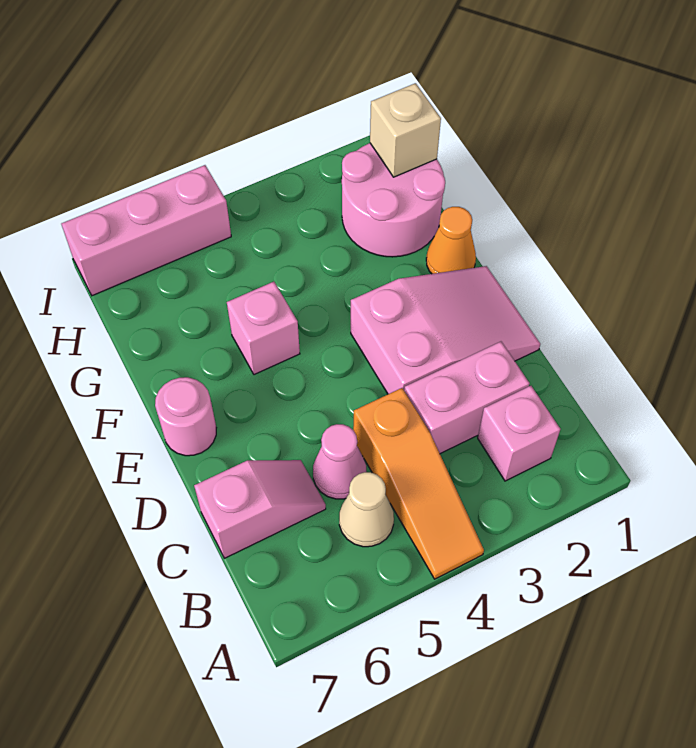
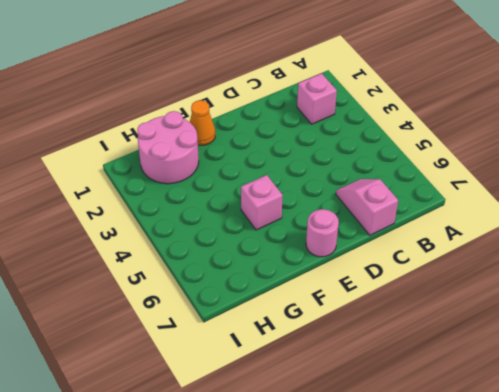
none -> orange slope A4:C4 level 1 top C
none -> tan cone B5 level 1
none -> pink brick C2:C3 level 1

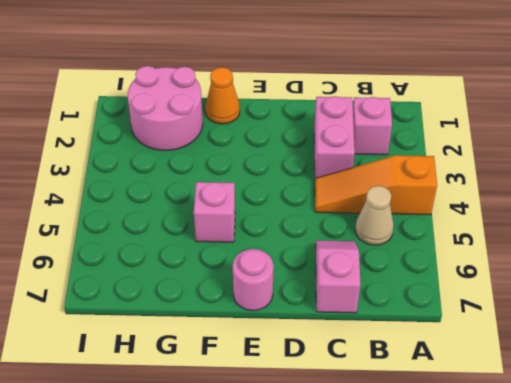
orange slope A4:C4 level 1 top A -> orange slope A4:C4 level 1 top C
none -> pink cone C5 level 1
none -> pink slope D1:E3 level 1 top 3
none -> pink brick I5:I7 level 1

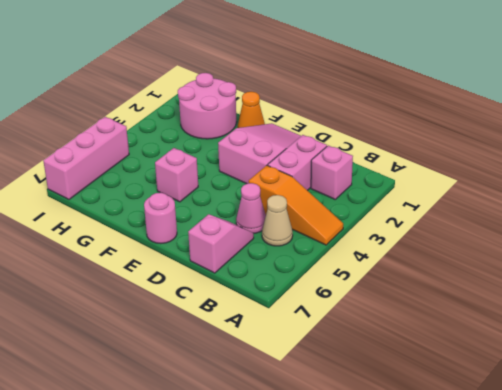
none -> tan brick H1 level 2

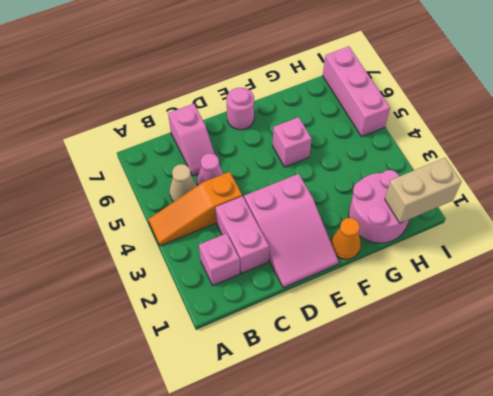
tan brick H1:I1 level 2 -> tan brick H1 level 2

